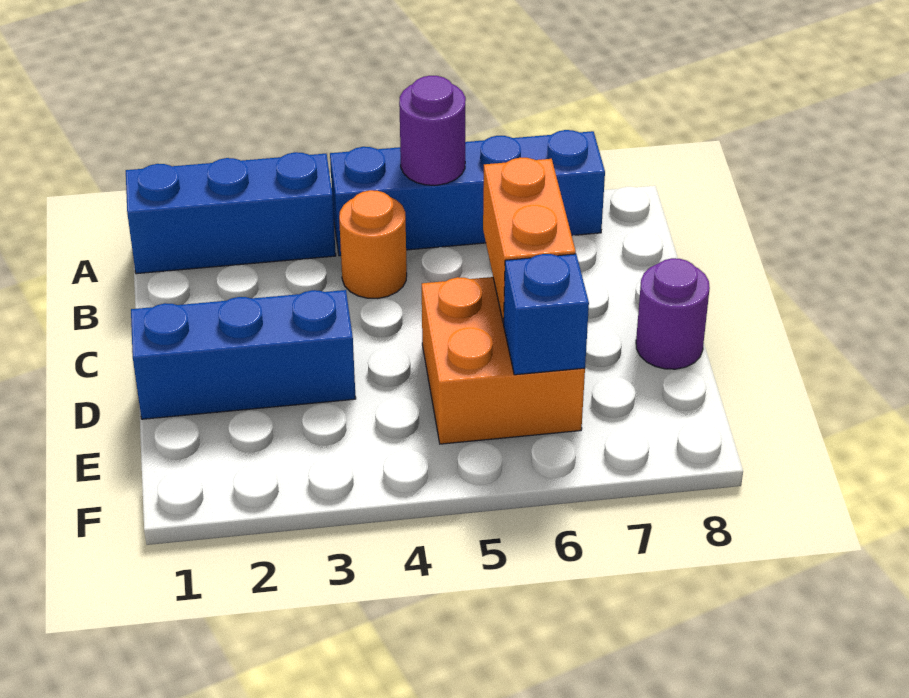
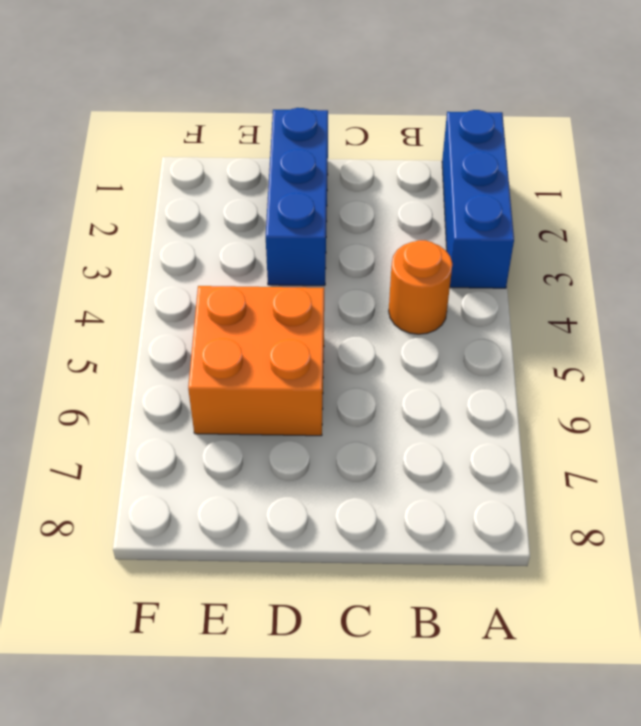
none -> blue brick A4:A7 level 1
none -> purple round brick D8 level 1

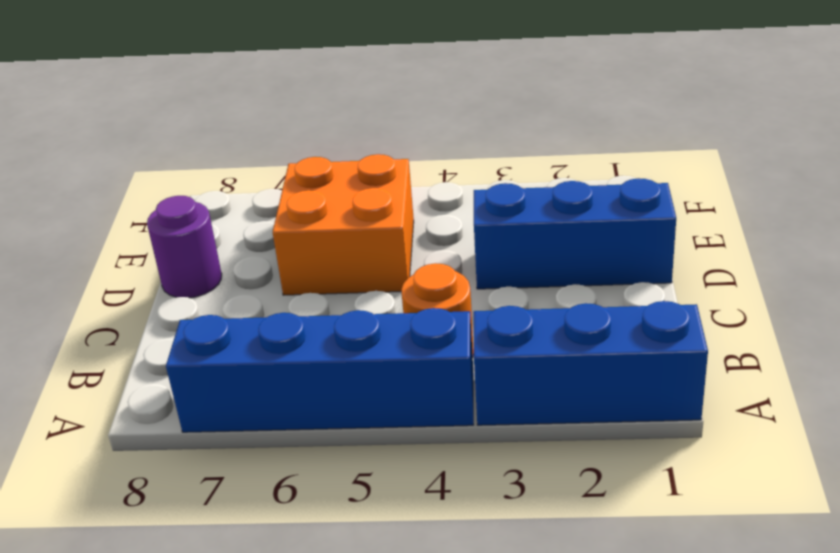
none -> purple round brick A5 level 2
none -> orange brick C6:D6 level 2

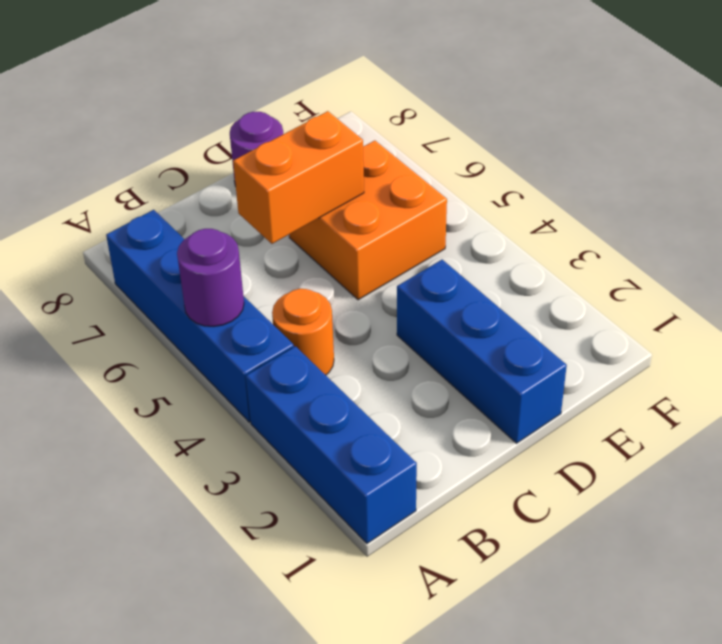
none -> blue brick E6 level 2

